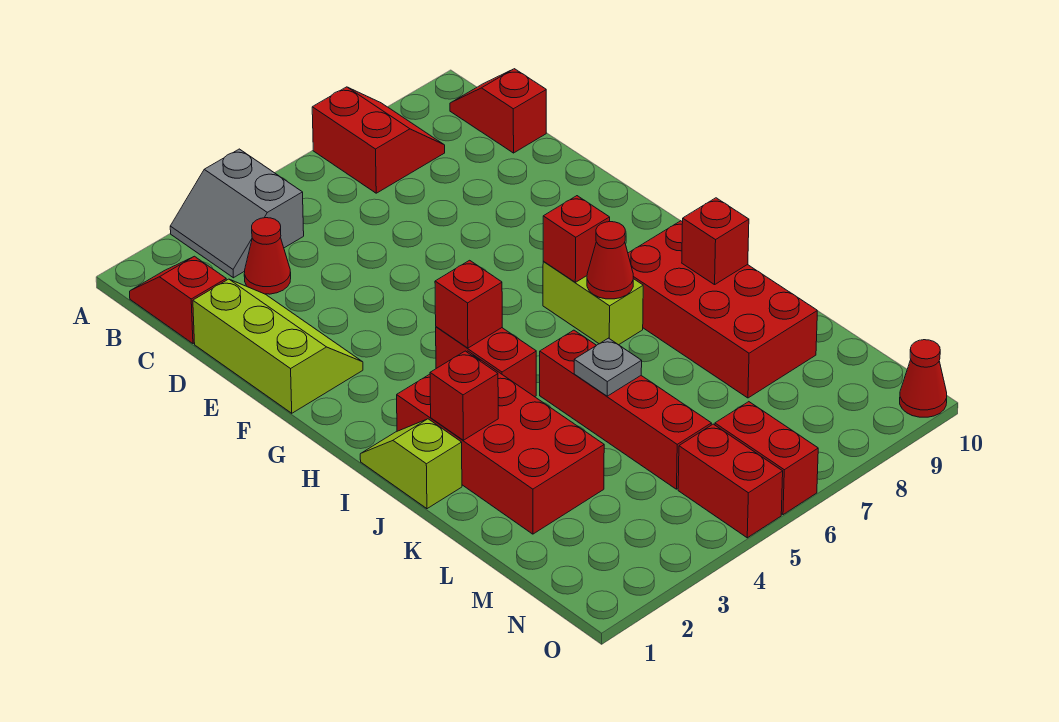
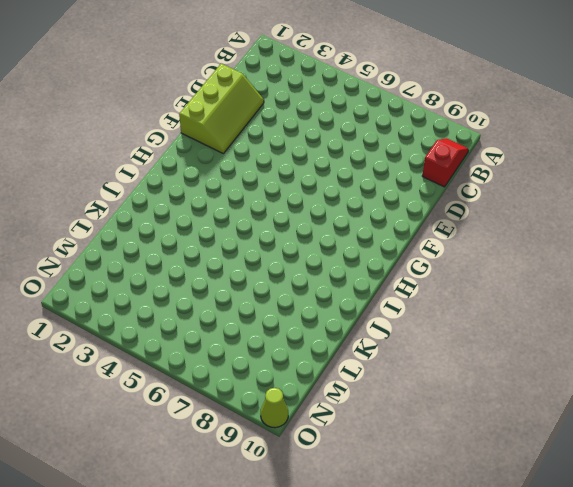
lime cone O10 level 1 -> red cone O10 level 1
none -> grey slope A3:B4 level 1 top 4
none -> red slope A7:B8 level 1 top 7
none -> red slope B1:C1 level 1 top C

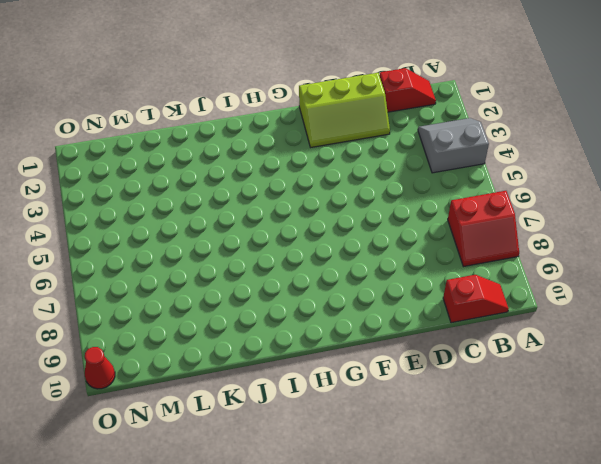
none -> red cone C3 level 1
none -> red brick H4:I4 level 1
none -> lime brick H7:I7 level 1

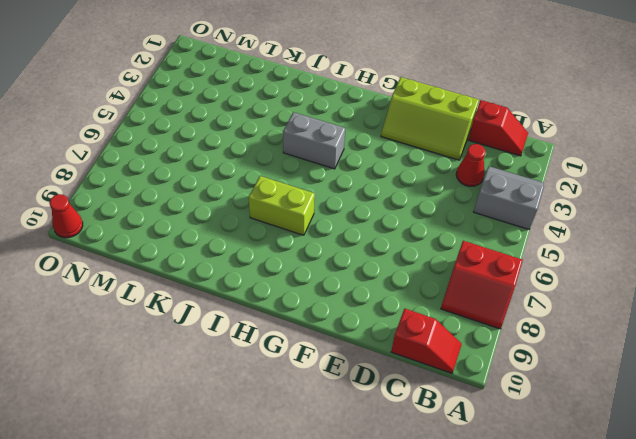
grey brick H4:I4 level 1 -> red brick H4:I4 level 1
none -> lime slope I1:J1 level 1 top J
none -> red brick I2:L3 level 1
none -> red brick I8:L9 level 1

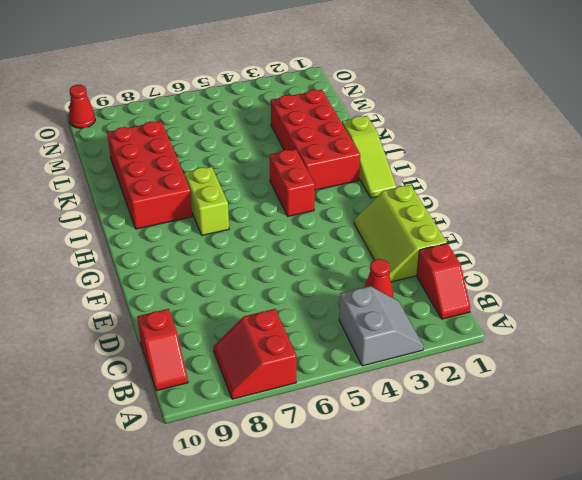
lime slope H1:J1 level 1 top J -> lime slope I1:J1 level 1 top J
none -> red brick J5:M5 level 1
none -> red brick N5:O5 level 1
none -> red brick N6:O6 level 1

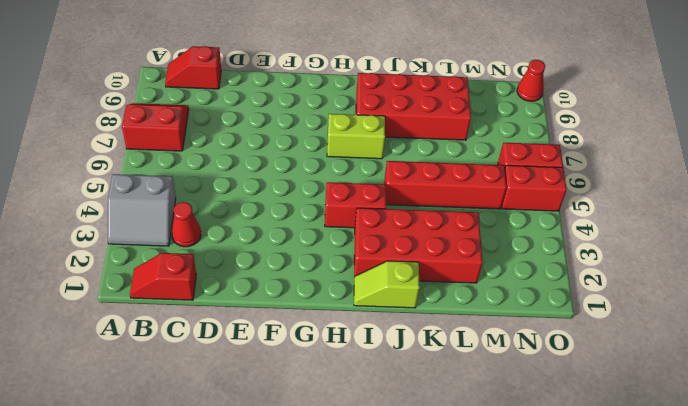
none -> lime slope D1:F2 level 1 top 1
none -> red brick H4 level 2
none -> red brick H7 level 2

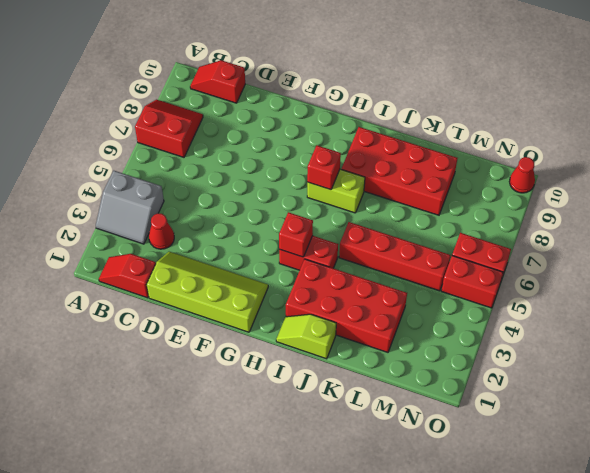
lime slope D1:G2 level 1 top 1 -> lime slope D1:F2 level 1 top 1
none -> red cone I7 level 2
none -> red brick J2 level 2
none -> red brick J9 level 2

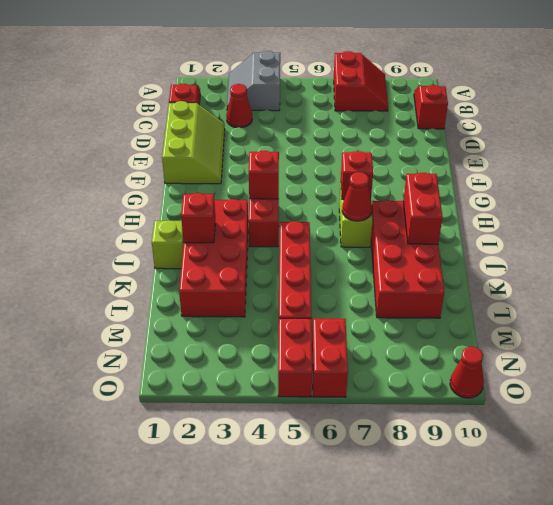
red brick I9:J9 level 2 -> red brick J9 level 2
none -> grey plate K5 level 2

